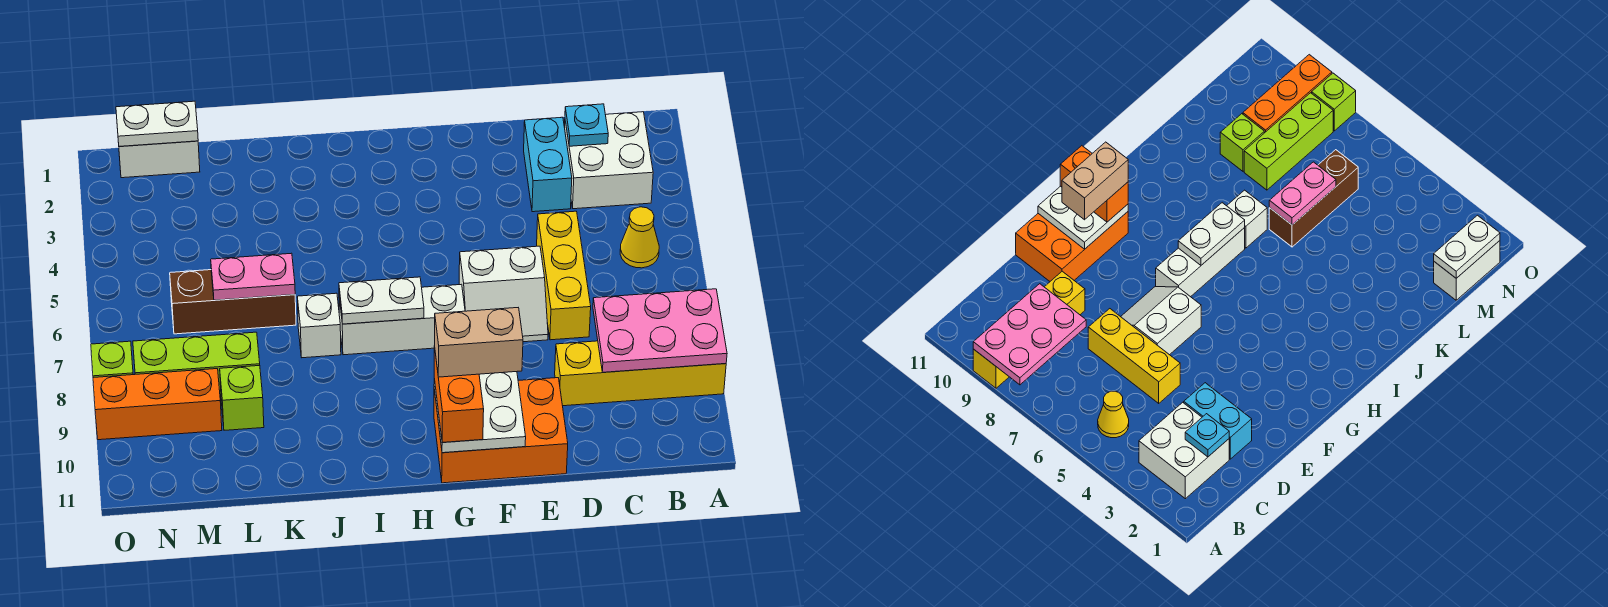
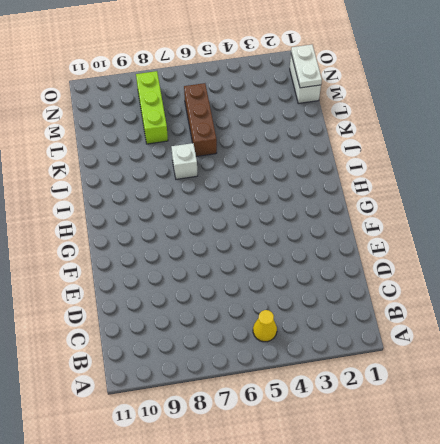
none -> yellow brick A9:D9 level 1
none -> white brick B2:C3 level 1
none -> cyan brick D2:D3 level 1

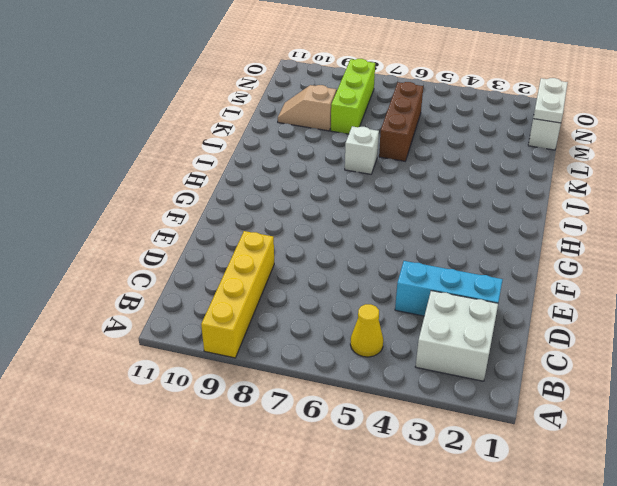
cyan brick D2:D4 level 1 -> cyan brick D2:D3 level 1
tan slope L9:L10 level 1 top 9 -> lime brick L9 level 1
none -> yellow brick D5:D7 level 1
none -> white slope E6:F7 level 1 top 6
none -> orange brick E10:G11 level 1

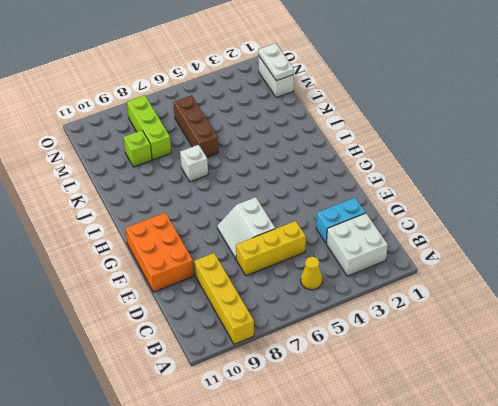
none -> white brick G7:I7 level 1
none -> orange brick M9:O9 level 1
none -> lime brick O8 level 1

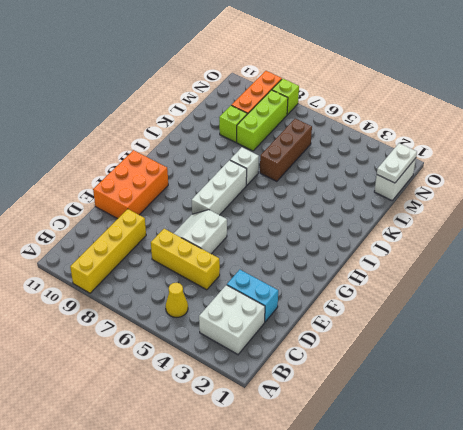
none -> pink plate A8:C9 level 2
none -> cyan plate C2 level 2
none -> white plate F10:G11 level 2

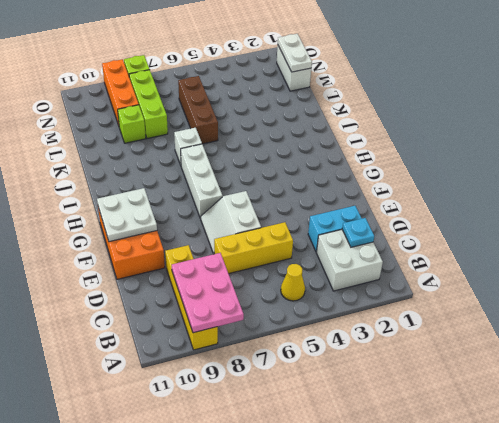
none -> white plate H7:I7 level 2
none -> pink plate K6:L6 level 2
none -> orange brick G10:G11 level 3

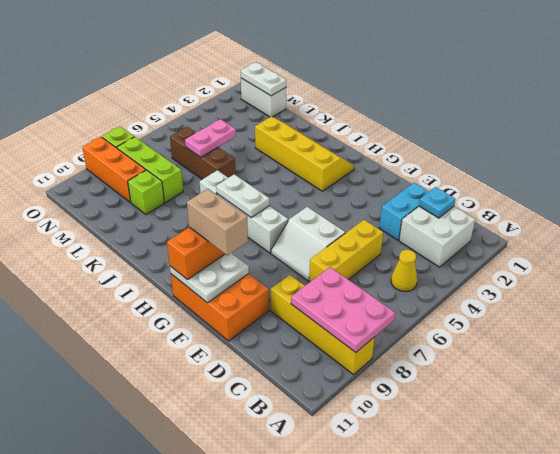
yellow slope H2:K3 level 1 top 3 -> none
pink plate L5:L6 level 2 -> pink plate K6:L6 level 2

